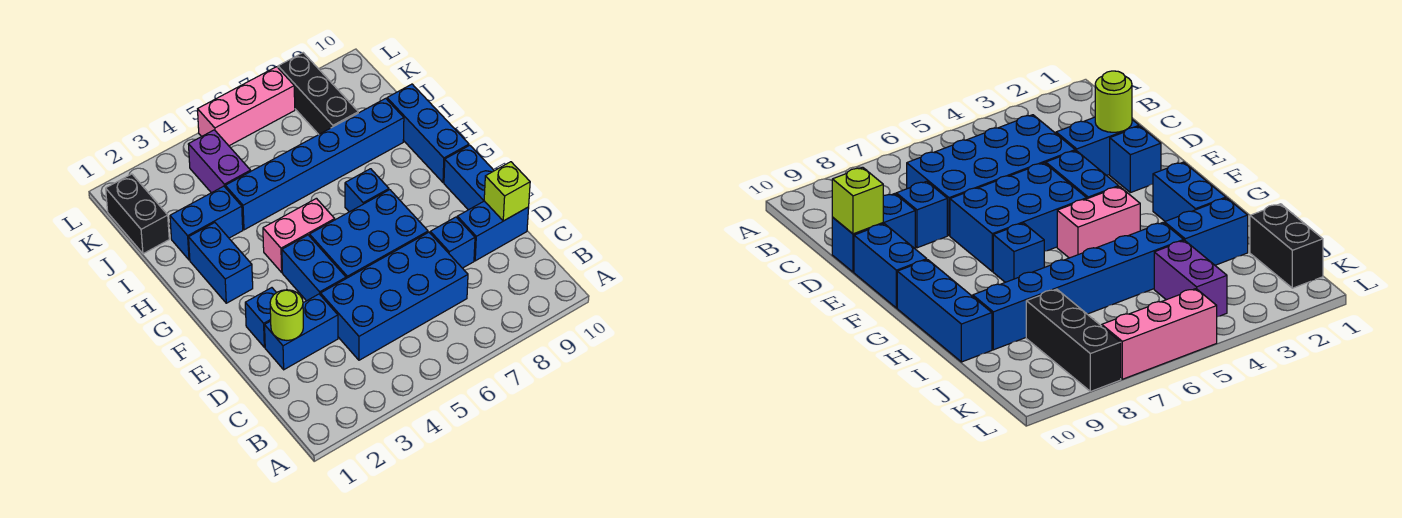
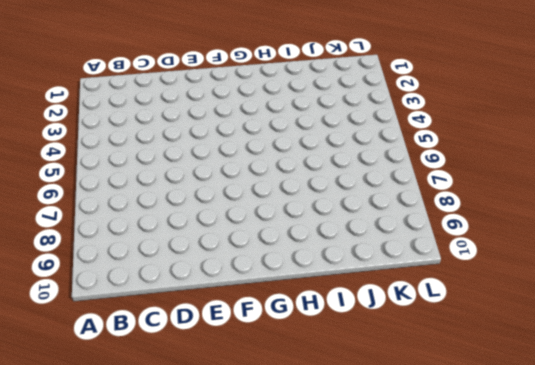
none -> blue brick C4:D7 level 1
none -> blue brick D2:D3 level 1
none -> blue brick D8 level 1

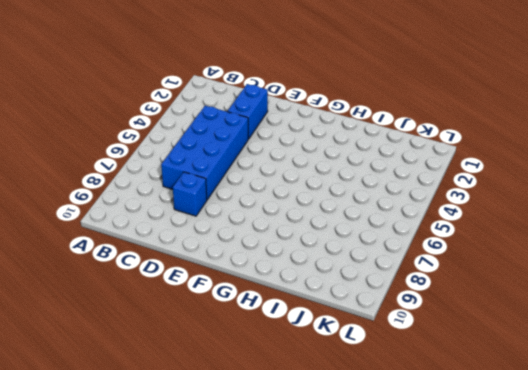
none -> blue brick D9:D10 level 1
none -> blue brick E2 level 1
none -> blue brick E4:F4 level 1

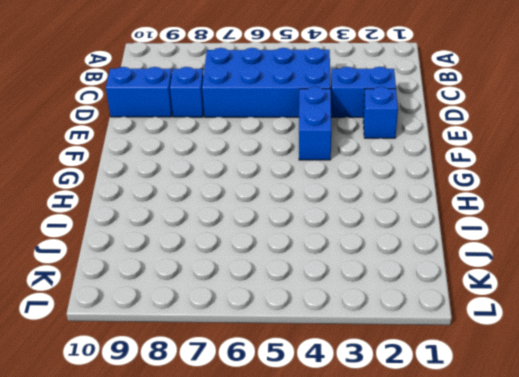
none -> blue brick E5:F7 level 1
none -> blue brick E10:F10 level 1
none -> blue brick G2:H2 level 1

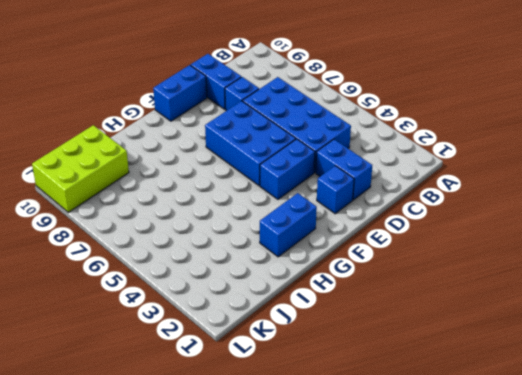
lime brick J9:L10 level 1 -> none
none -> pink brick G4:G5 level 1
none -> blue brick G7 level 1
none -> blue brick G10:I10 level 1

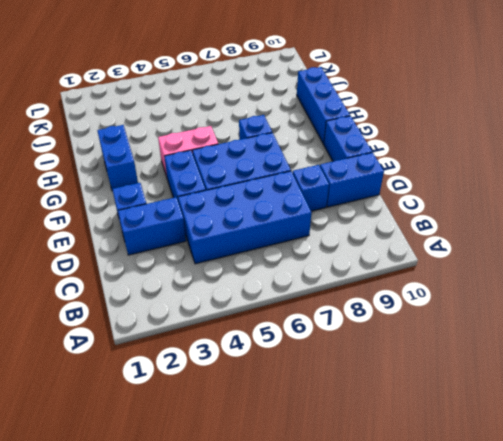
none -> blue brick I2:I3 level 1
none -> blue brick I4:I9 level 1
none -> black brick J1:K1 level 1

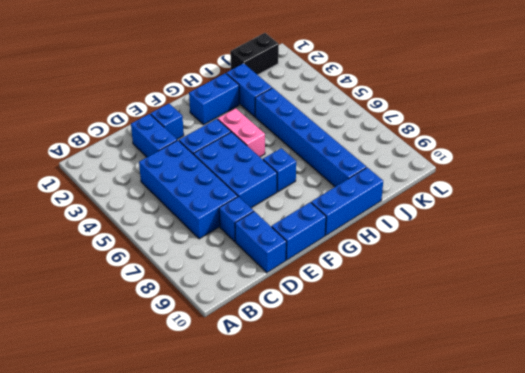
none -> purple brick J4:K4 level 1
none -> black brick J8:L8 level 1
none -> pink brick L5:L7 level 1

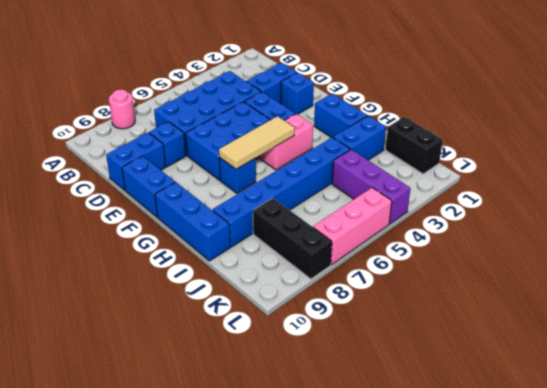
pink round brick A8 level 1 -> none
tan tile G5:G7 level 2 -> none
purple brick J4:L4 level 1 -> purple brick J4:K4 level 1
none -> lime round brick D2 level 2
none -> lime brick D10 level 2

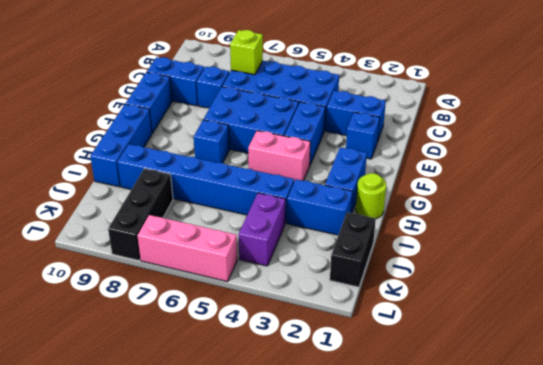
lime brick C7 level 2 -> lime brick D10 level 2
lime round brick H1 level 1 -> lime round brick D2 level 2

